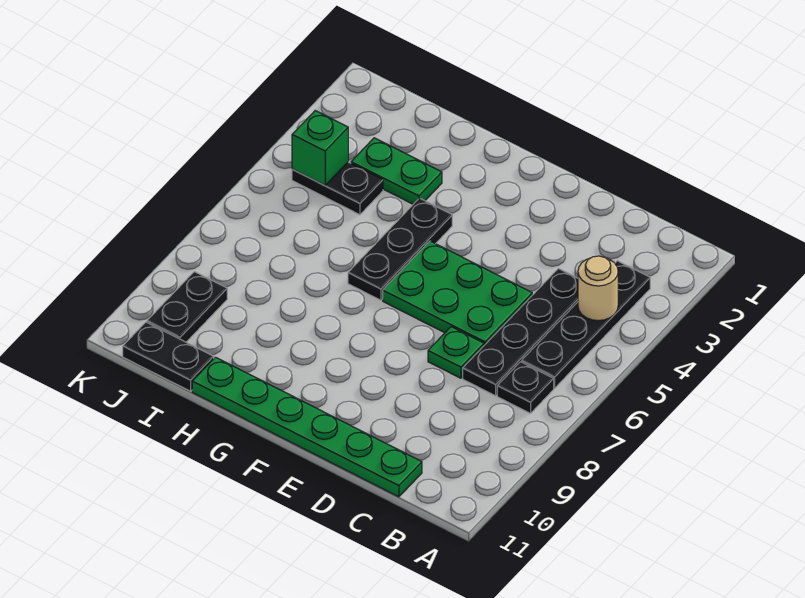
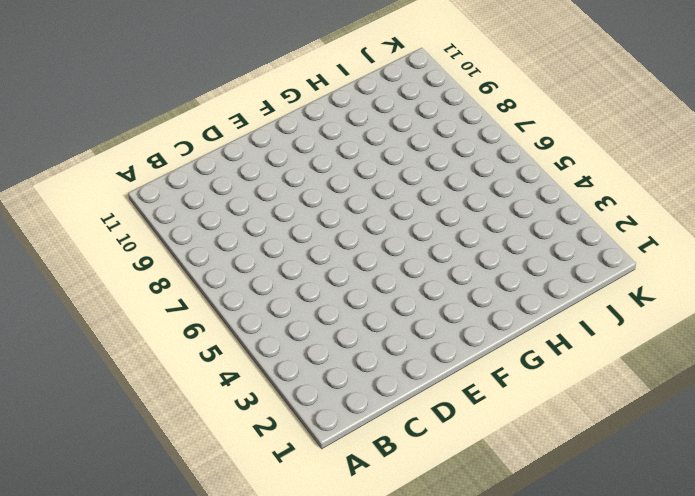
none -> black plate B3:B6 level 1
none -> black plate B7 level 1
none -> black plate C4:C7 level 1

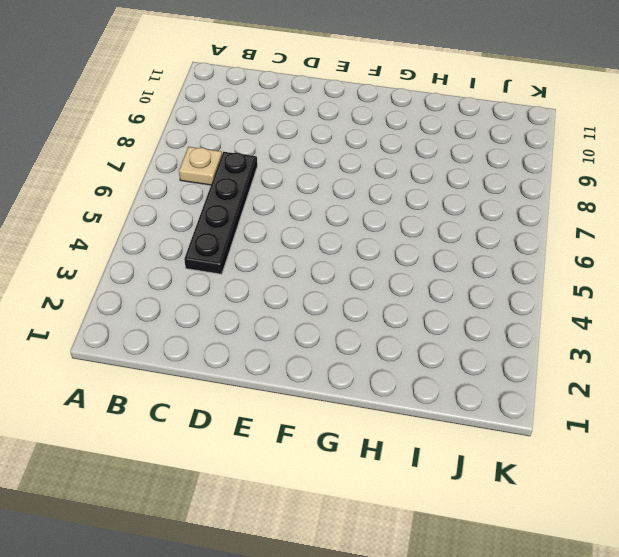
tan plate B7 level 1 -> black plate B7 level 1
none -> black plate B3:B6 level 1
none -> green plate C11:H11 level 1
none -> green plate D5:F6 level 1

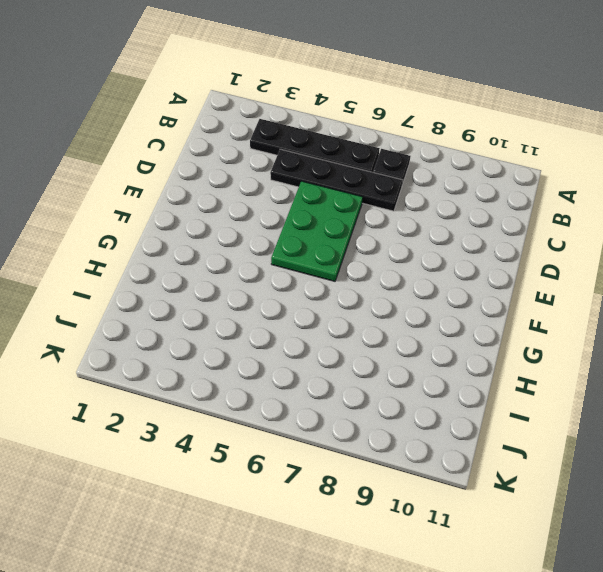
none -> green plate C11:H11 level 1
none -> green plate D7 level 1
none -> black plate G4:G6 level 1

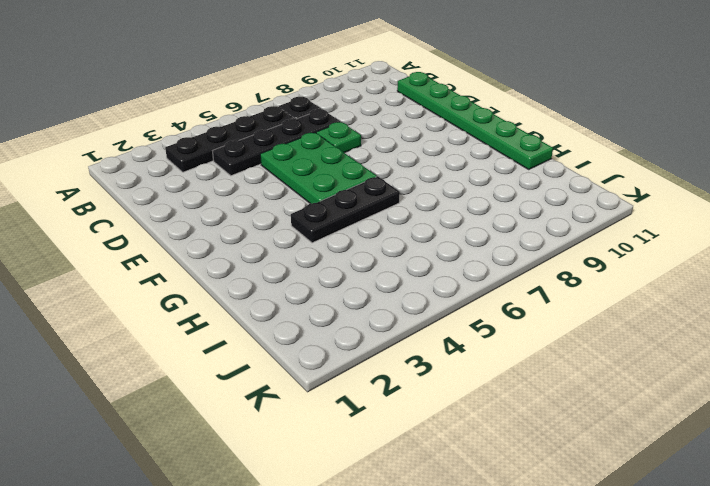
none -> green plate H3:I3 level 1
none -> black plate I4:J4 level 1
none -> black plate I11:J11 level 1

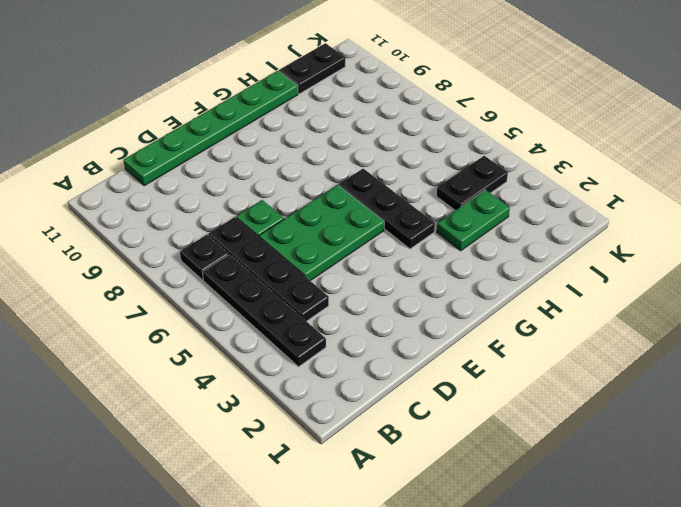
none -> black plate J9:J10 level 1
none -> tan round brick B4 level 2
none -> green brick J4 level 2

